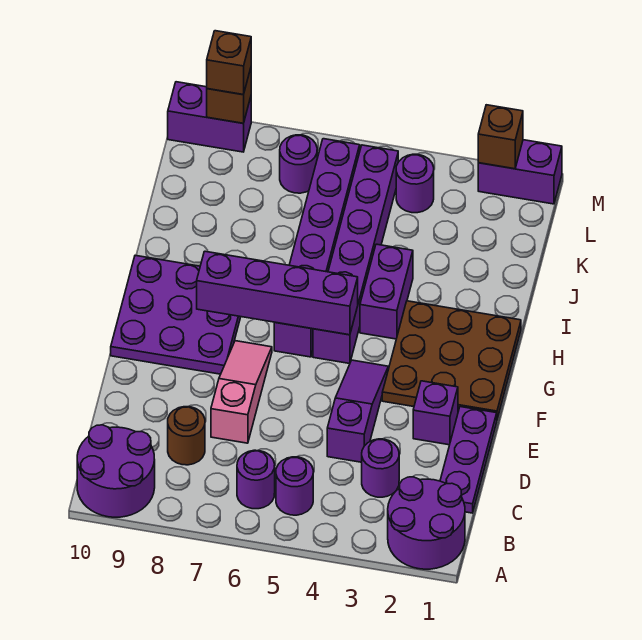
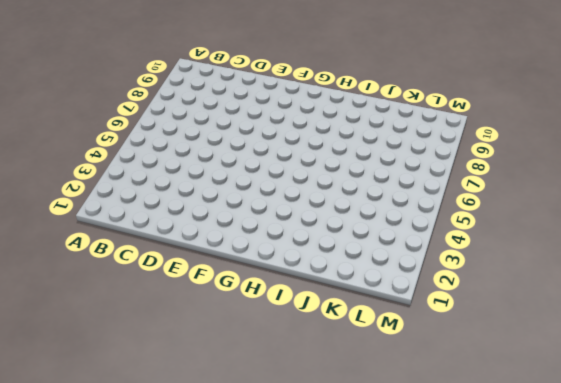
none -> purple round brick A1:B2 level 1
none -> purple round brick A9:B10 level 1
none -> purple round brick B5 level 1

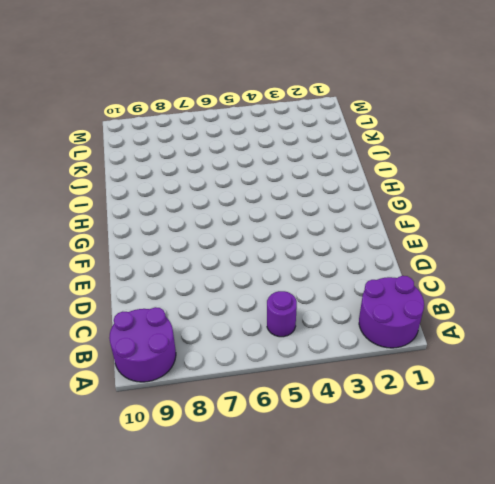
none -> purple round brick B6 level 1
none -> purple plate C1:E1 level 1
none -> purple round brick C3 level 1

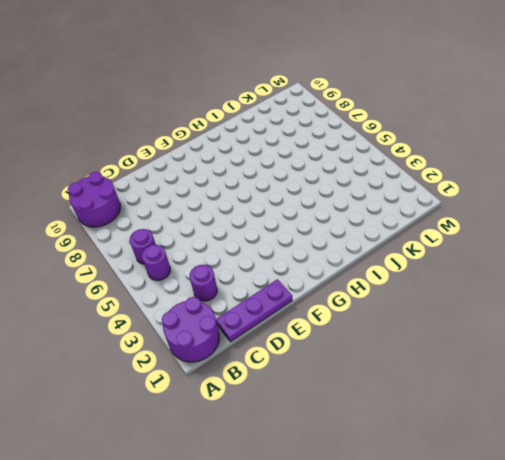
none -> brown round brick C8 level 1
none -> purple slope D4:F4 level 1 top D
none -> pink slope D7:F7 level 1 top D

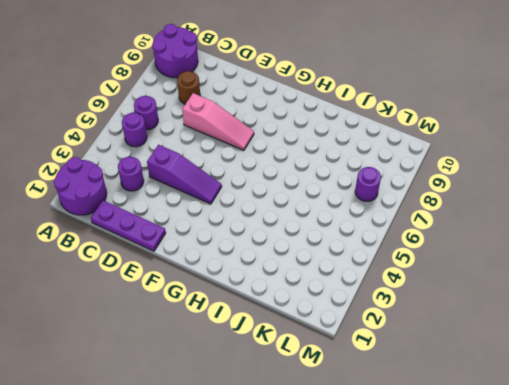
none -> purple brick E2 level 1
none -> brown plate F1:H3 level 1
none -> purple plate F8:H10 level 1

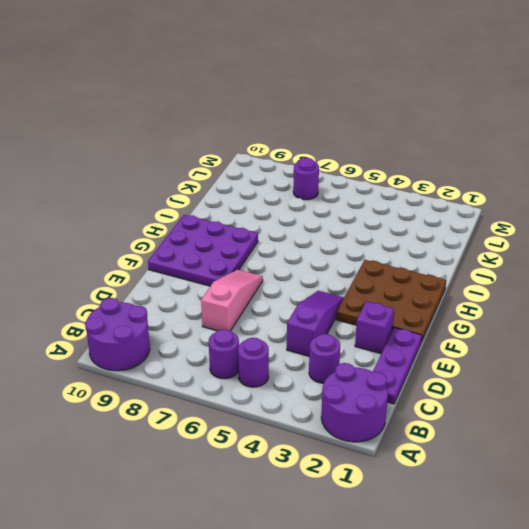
none -> brown round brick C8 level 1
none -> purple brick G5:L5 level 1
none -> purple brick G6:L6 level 1

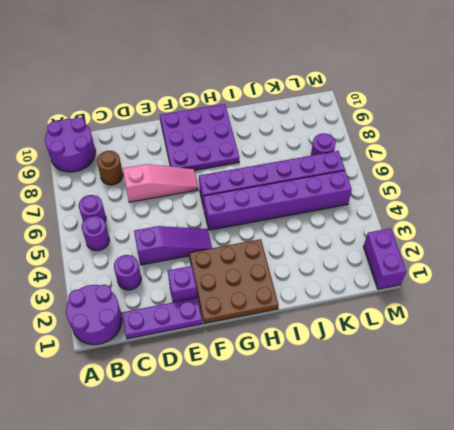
none -> purple brick H4:I4 level 1
none -> purple round brick L4 level 1
none -> purple brick M9:M10 level 1

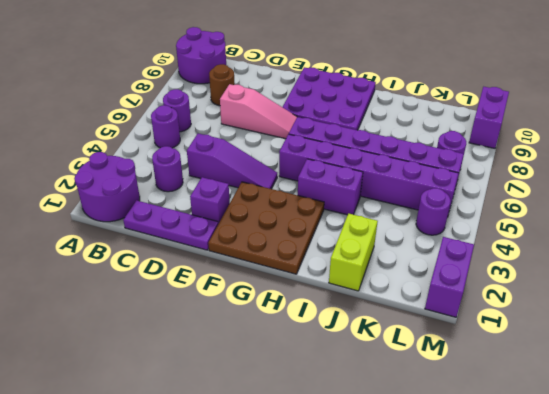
lime brick J1:J2 level 1 -> none
none -> purple brick G5:G8 level 2
none -> brown brick M2 level 2
none -> brown brick M9 level 2

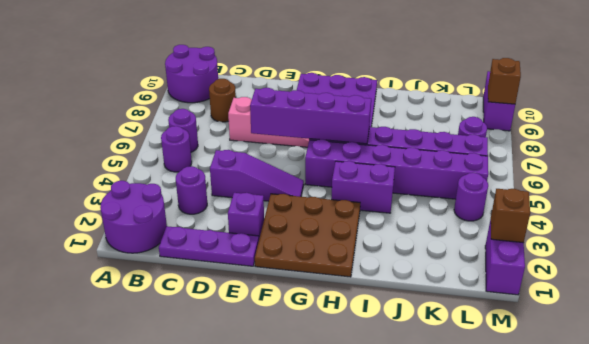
purple brick E6:H6 level 2 -> purple brick G5:G8 level 2
none -> brown brick M9 level 3

